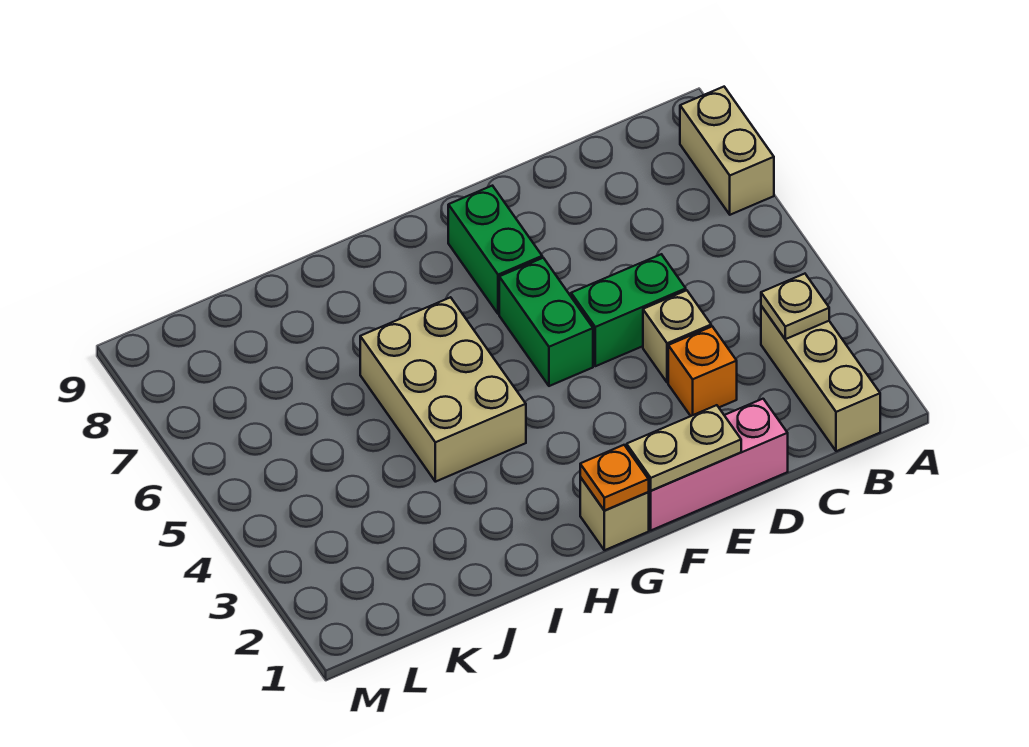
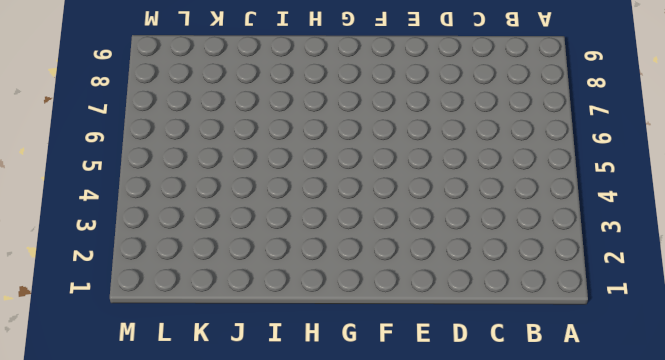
none -> tan brick A7:A8 level 1
none -> tan brick B1:B3 level 1
none -> pink brick D1:F1 level 1

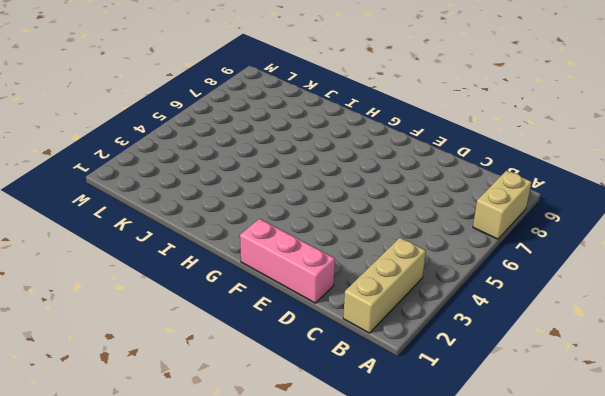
none -> orange brick D3 level 1
none -> tan brick D4 level 1
none -> green brick D5:E5 level 1

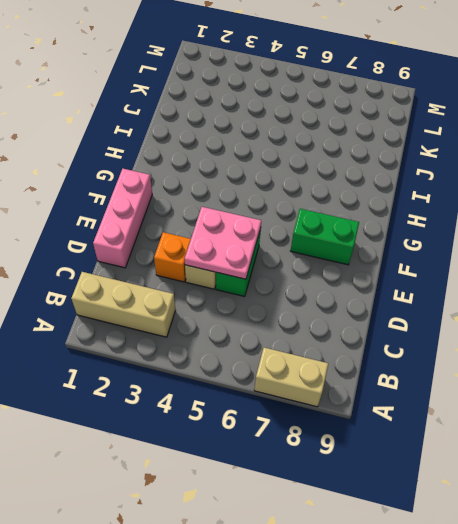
pink plate D4:E5 level 2 -> none
none -> green brick F5:F6 level 1
none -> tan brick G1 level 1
none -> tan brick H4:I6 level 1

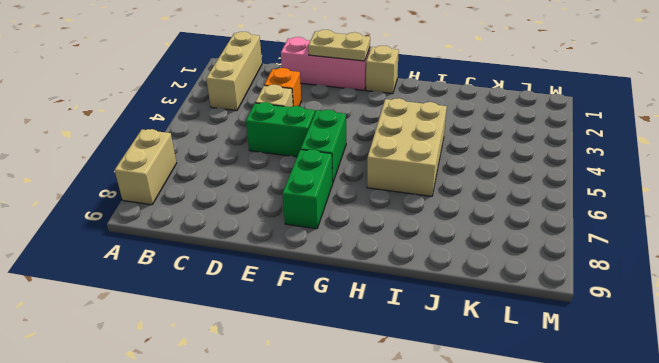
none -> tan plate B3 level 2
none -> orange plate G1 level 2

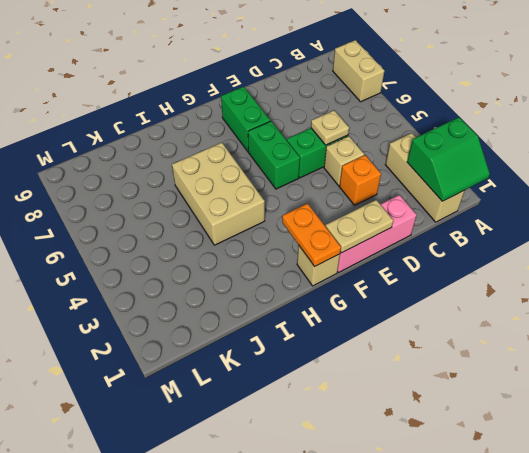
green slope A1:B2 level 2 top 2 -> none
tan plate D5 level 2 -> tan plate B3 level 2
orange plate G1:G2 level 2 -> orange plate G1 level 2

